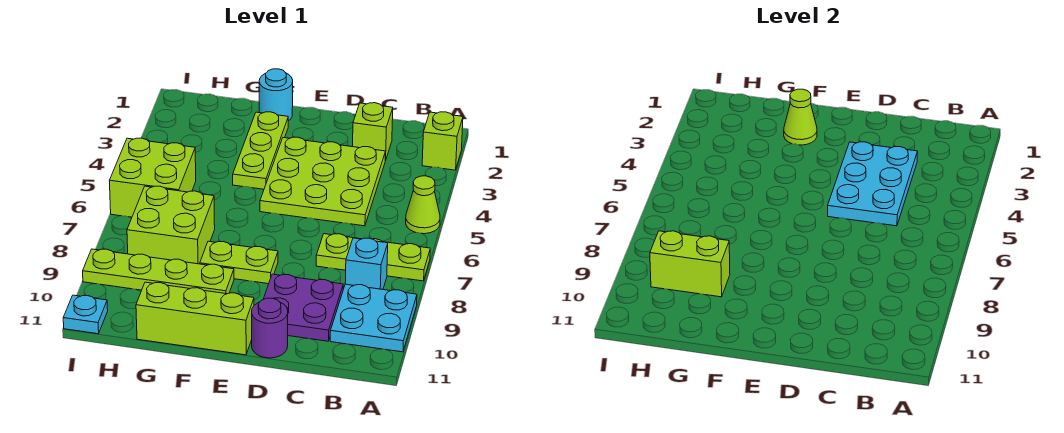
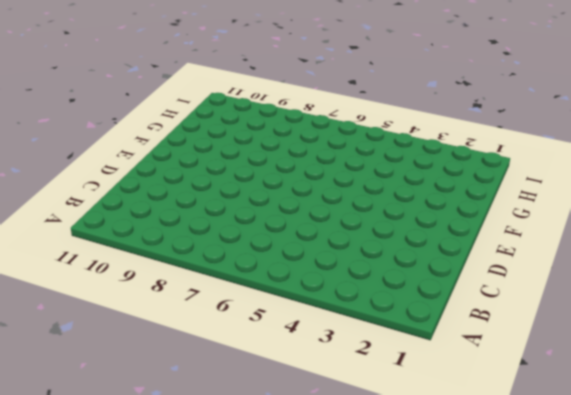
none -> lime brick A2 level 1
none -> lime cone A5 level 1
none -> lime plate A7:C7 level 1

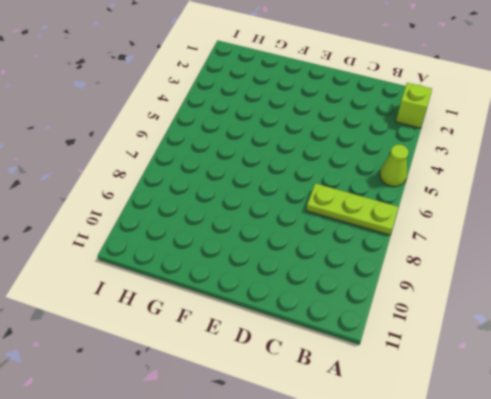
none -> cyan plate A9:B10 level 1
none -> cyan brick B8 level 1
none -> lime brick C2 level 1

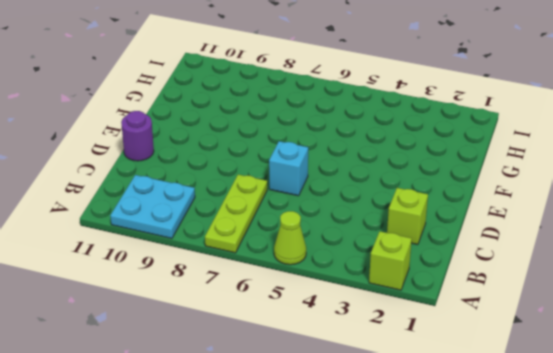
cyan brick D6 level 1 -> cyan brick B8 level 1
none -> lime plate C3:E5 level 1
none -> purple plate C9:D10 level 1
none -> lime plate E8:F8 level 1

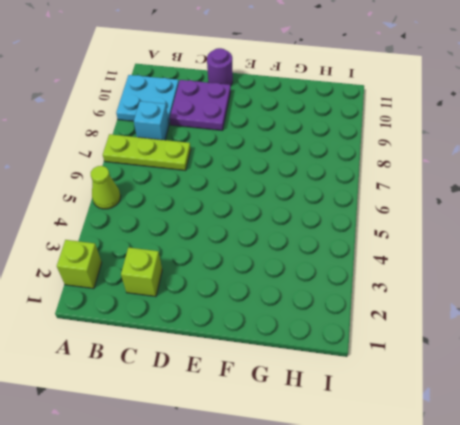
none -> lime plate C3:E5 level 1
none -> lime plate E8:F8 level 1
none -> lime brick E11:G11 level 1

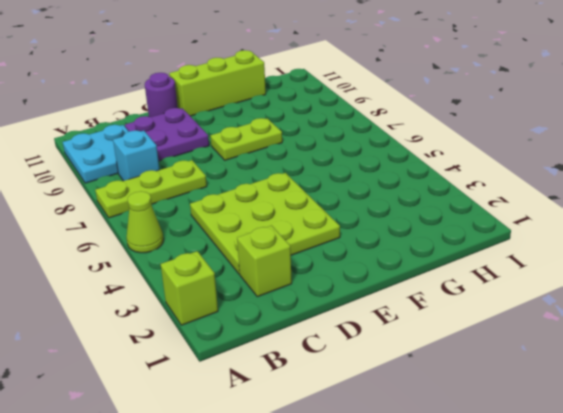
none -> cyan round brick F1 level 1
none -> lime plate F2:F4 level 1
none -> lime plate F9:I9 level 1

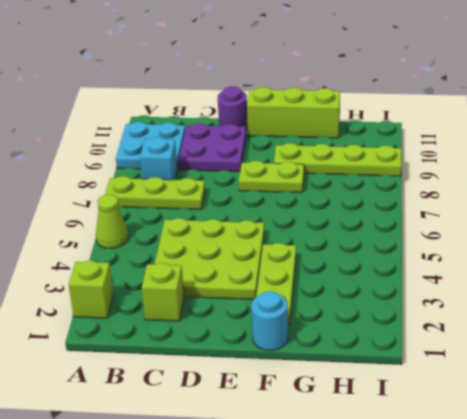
none -> lime brick G7:H8 level 1
none -> lime brick H5:I6 level 1
none -> cyan plate I11 level 1

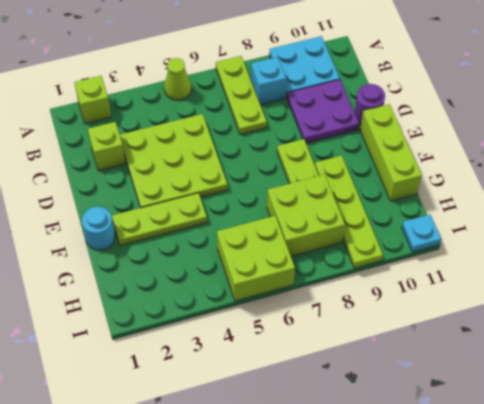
none -> cyan plate C3:D5 level 2
none -> lime cone F2 level 2
none -> lime brick G9:H9 level 2

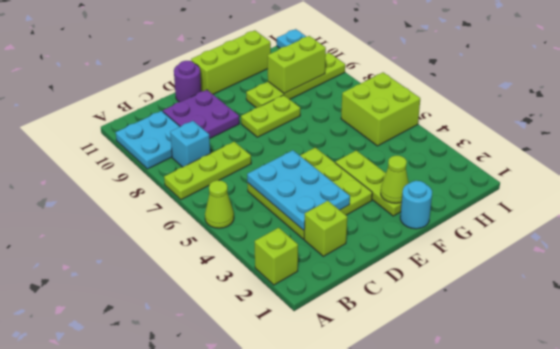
none -> lime brick G7:H8 level 1

